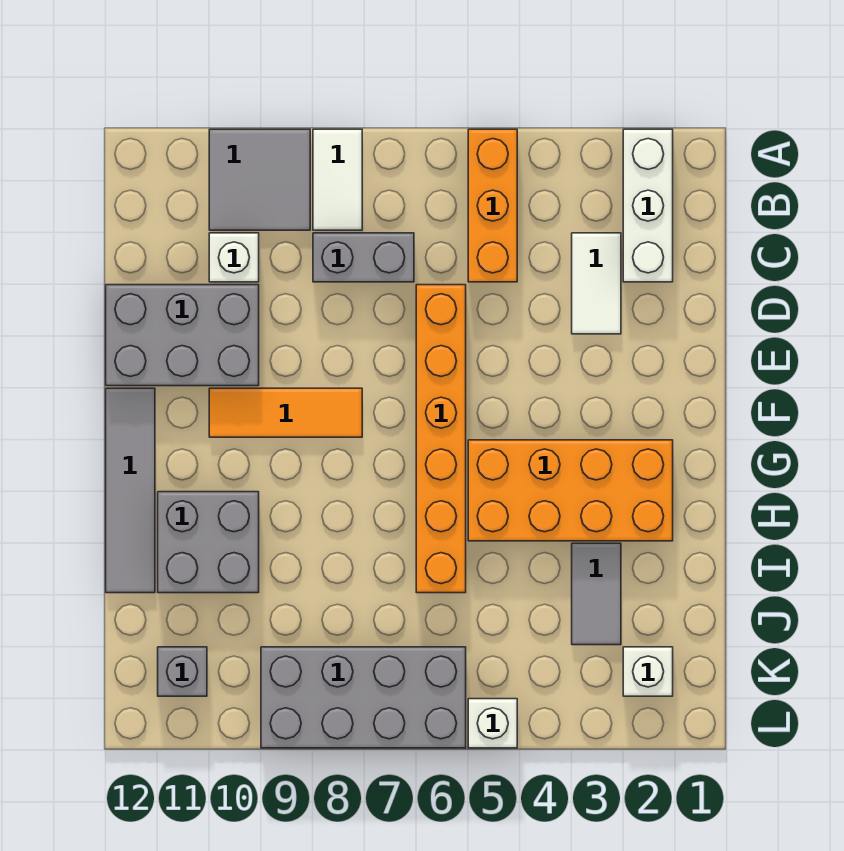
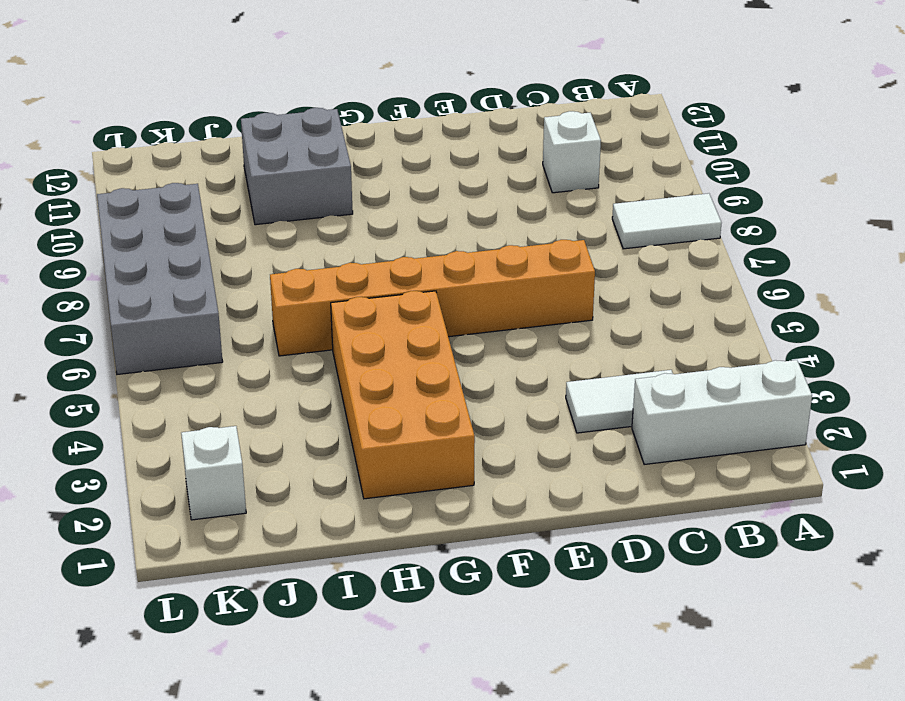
none -> orange brick A5:C5 level 1
none -> grey tile A9:B10 level 1
none -> grey brick C7:C8 level 1

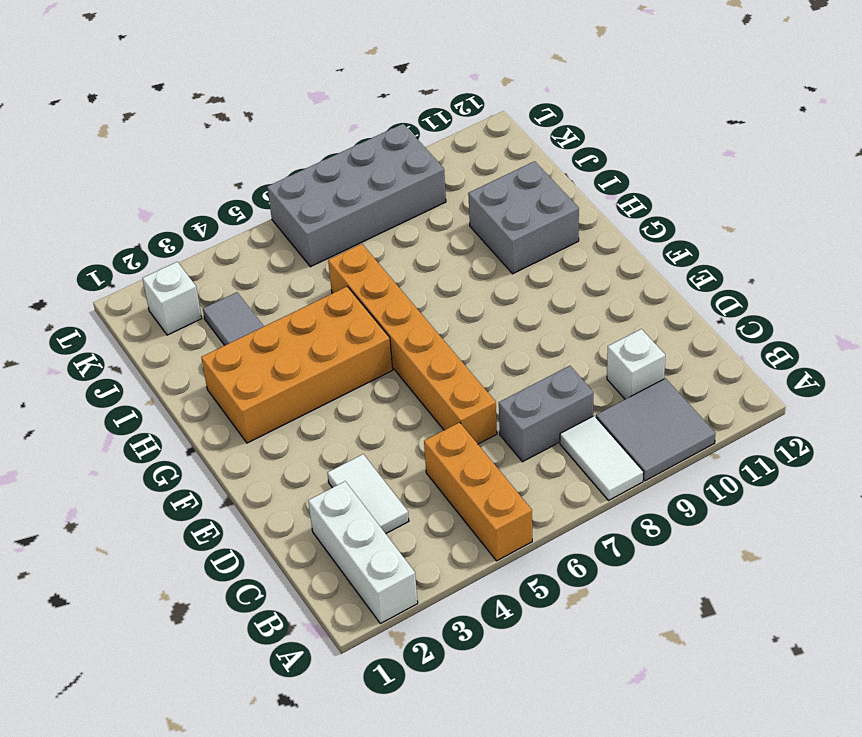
none -> grey brick D10:E12 level 1
none -> orange tile F8:F10 level 1
none -> grey tile F12:I12 level 1

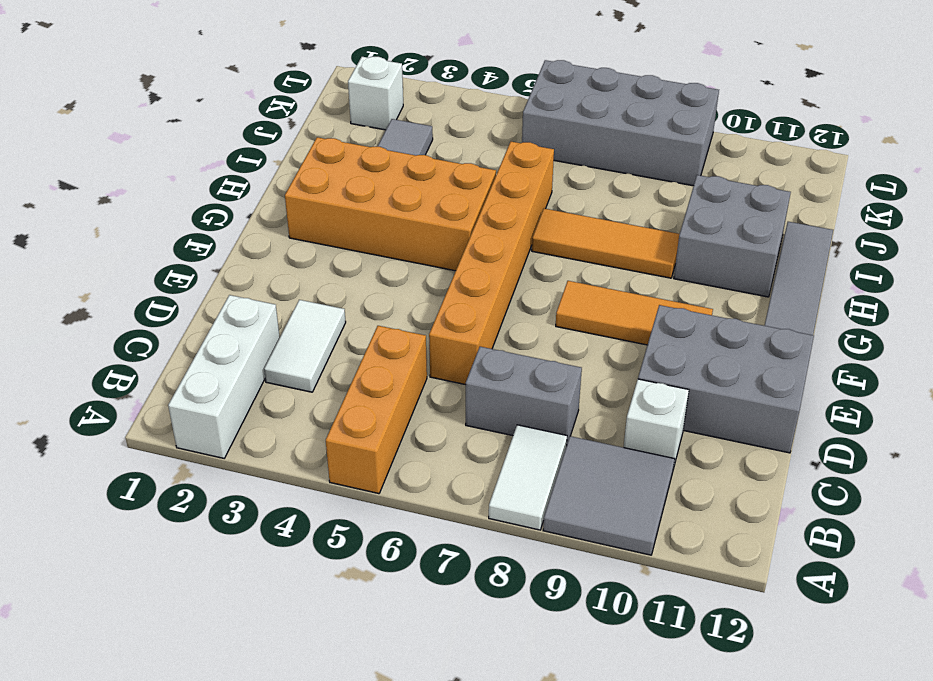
orange tile H7:H9 level 1 -> none
none -> grey brick K11 level 1
none -> white brick L5 level 1

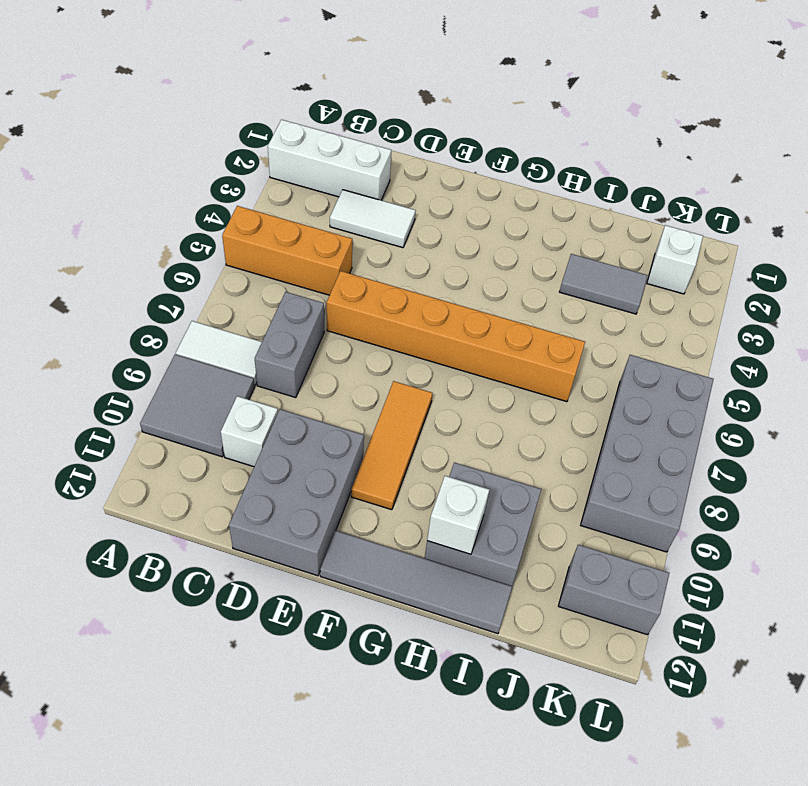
white brick H11 level 2 -> white brick L5 level 1
grey brick K11:L11 level 1 -> grey brick K11 level 1
none -> orange brick G2:H5 level 1

